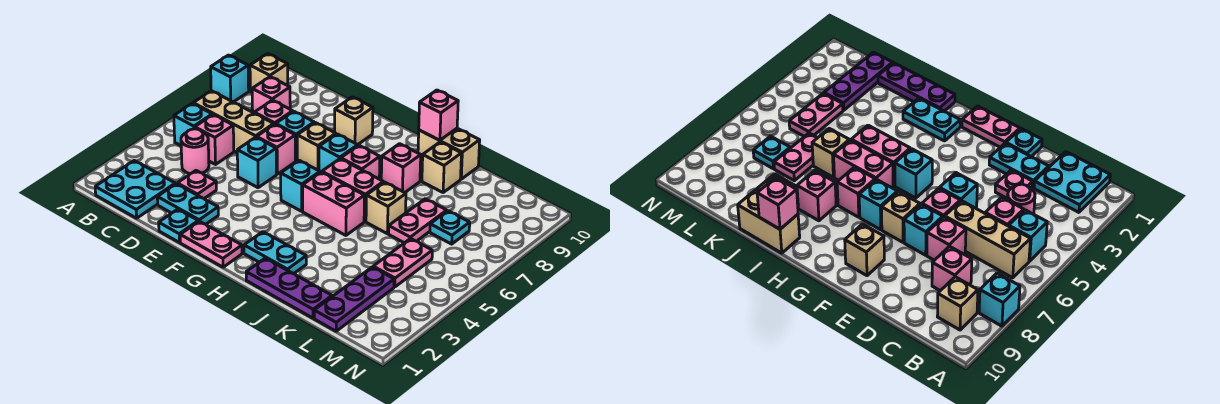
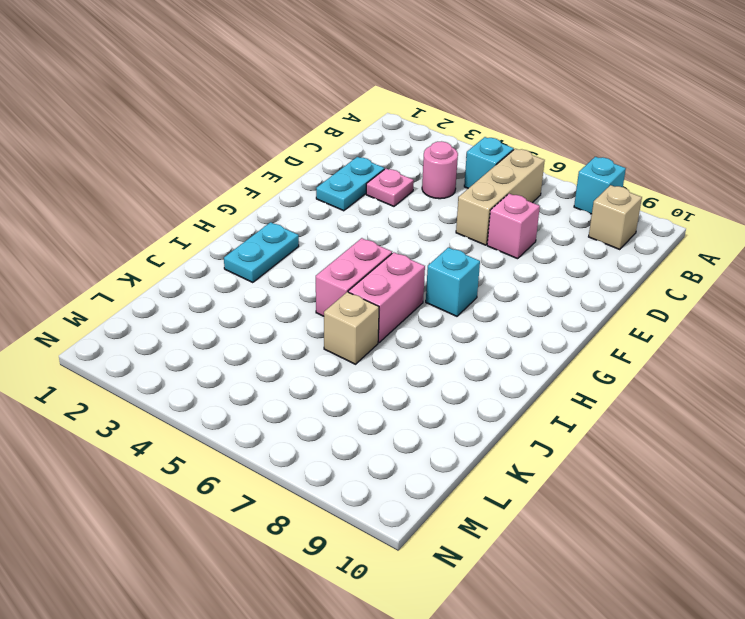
none -> cyan plate B1:C2 level 1
none -> pink brick C5 level 1
none -> pink brick C8 level 1
none -> cyan plate E1 level 1

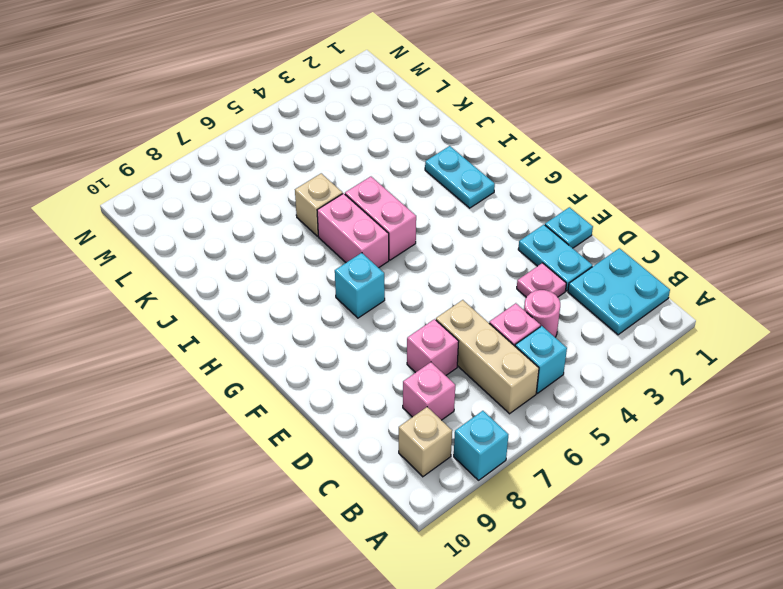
none -> cyan brick E5 level 1
none -> pink brick E6 level 1
none -> cyan brick E7 level 1
none -> pink plate F1:G1 level 1

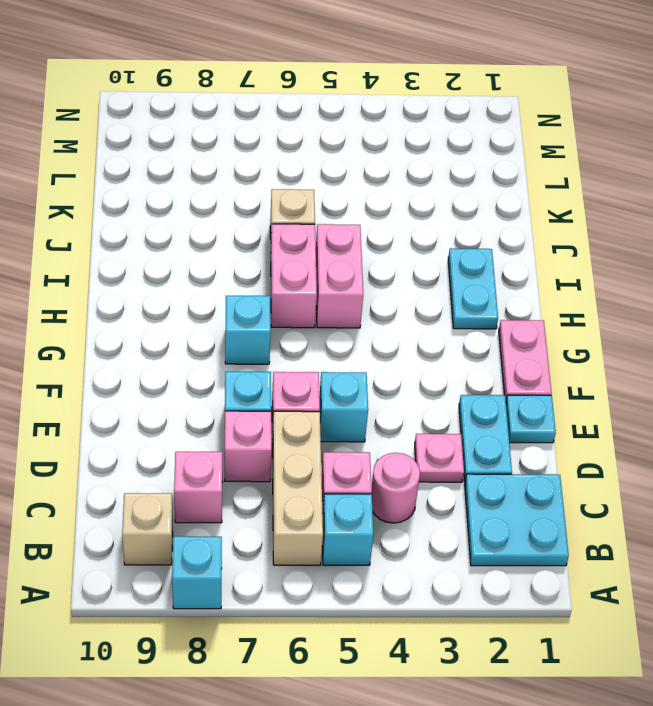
none -> tan brick F7 level 1
none -> tan brick F9 level 1
none -> cyan brick G5 level 1
none -> pink brick H7 level 1

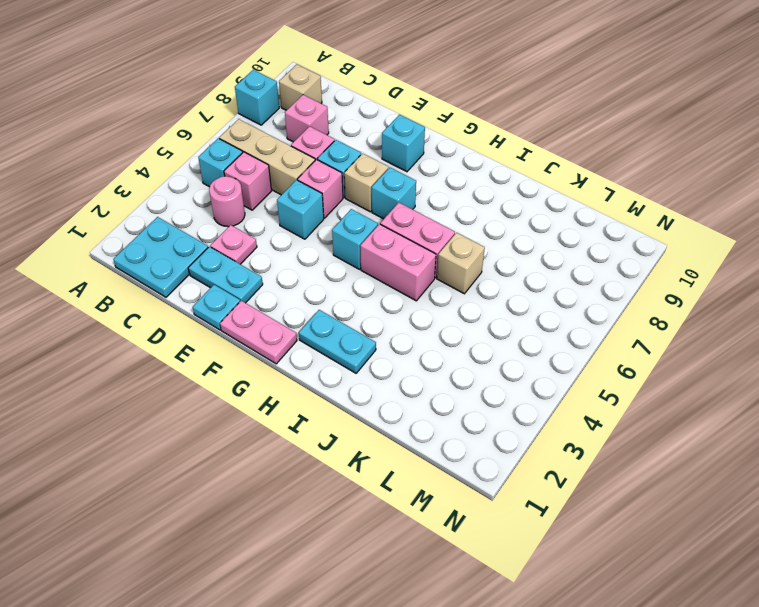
cyan brick F9 level 1 -> tan brick F9 level 1
none -> pink brick H7 level 1
none -> purple plate I1:K1 level 1
none -> pink brick I8 level 1
none -> tan brick I10:J10 level 1

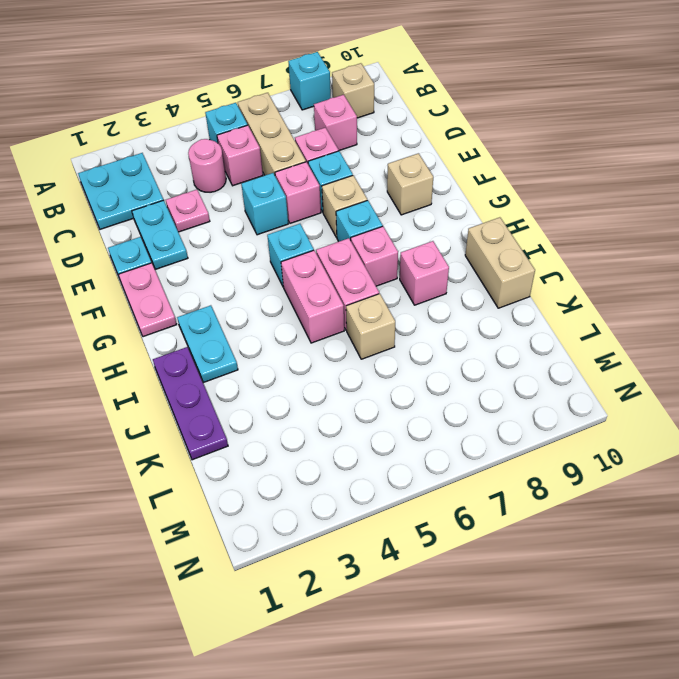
none -> tan brick J9 level 1
none -> pink plate K6:K7 level 1
none -> purple plate L1:L3 level 1
none -> pink plate L4:L5 level 1

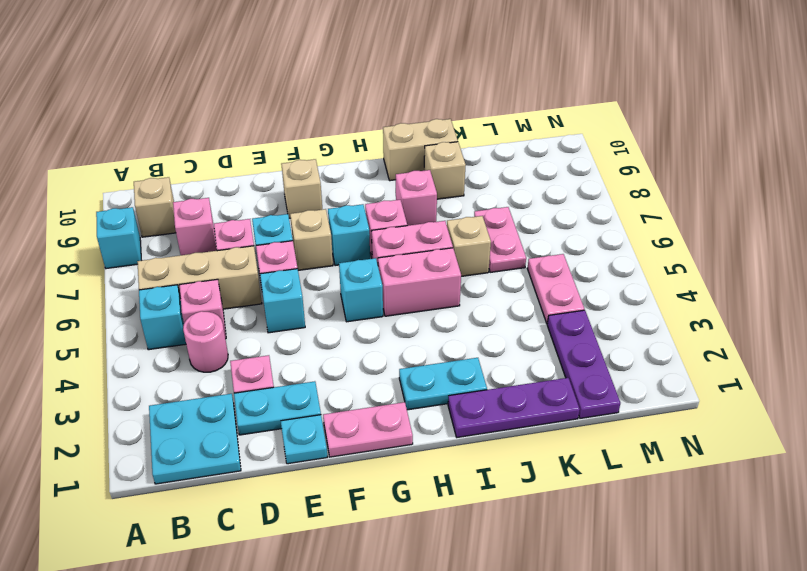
none -> cyan plate L7 level 1
none -> pink brick I10 level 2

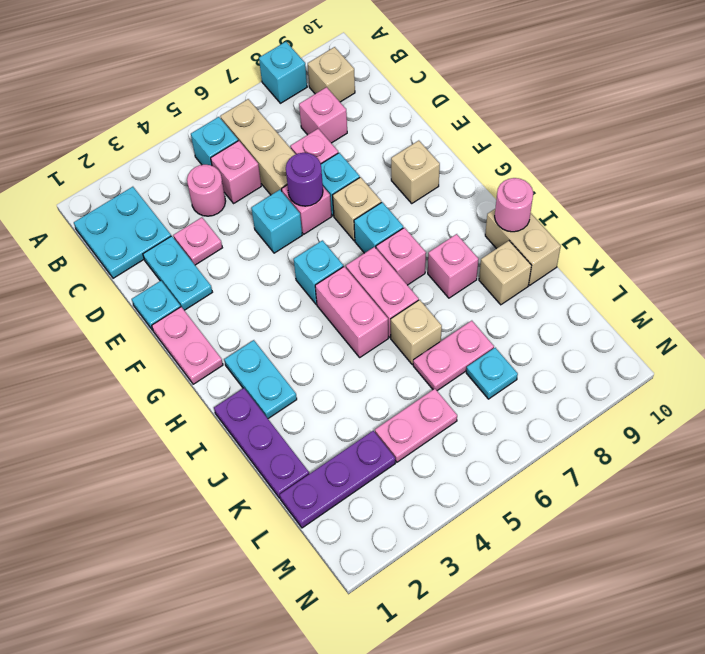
purple round brick E6 level 2 -> none
pink round brick I10 level 2 -> pink brick I10 level 2

